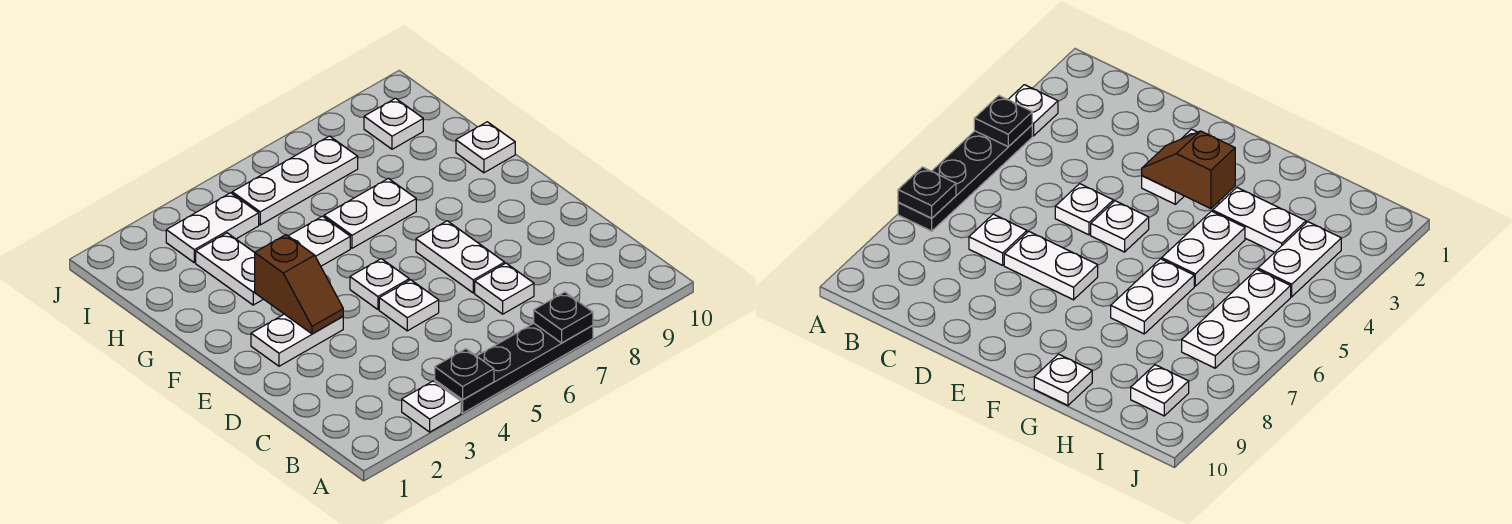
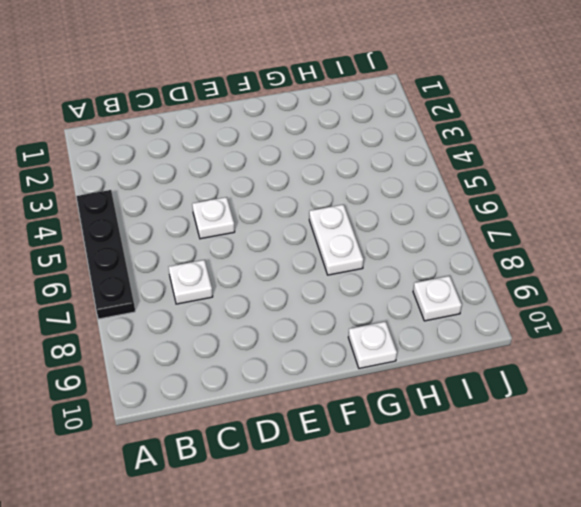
none -> white plate A3 level 1
none -> white plate D7:E7 level 1
none -> white plate E2:E3 level 1

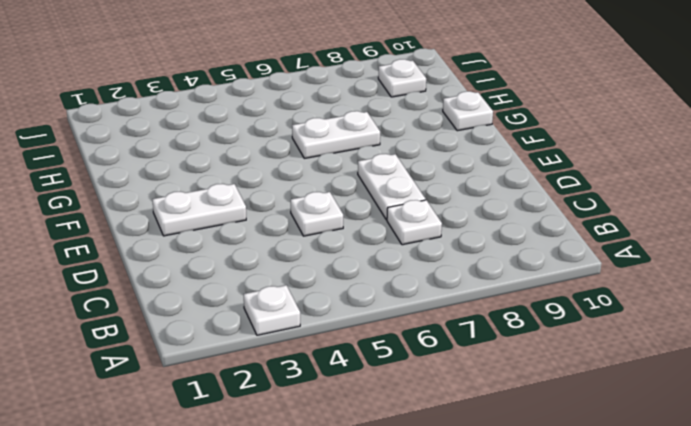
none -> black plate A4:A7 level 1
none -> white plate E5 level 1
none -> white plate G3:H3 level 1

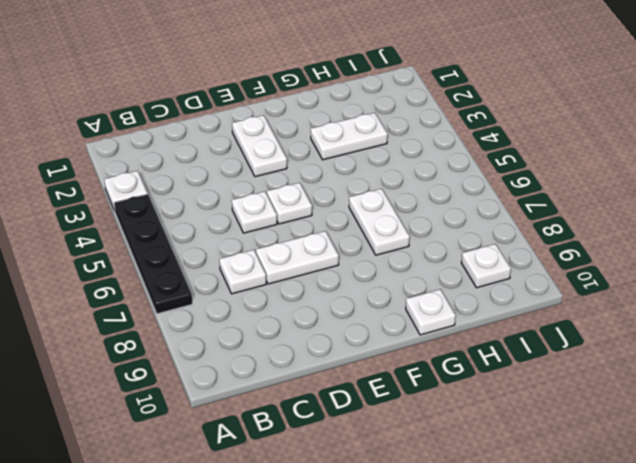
none -> white plate G4:G5 level 1
none -> white plate I3:I4 level 1
none -> white plate I5:I7 level 1

